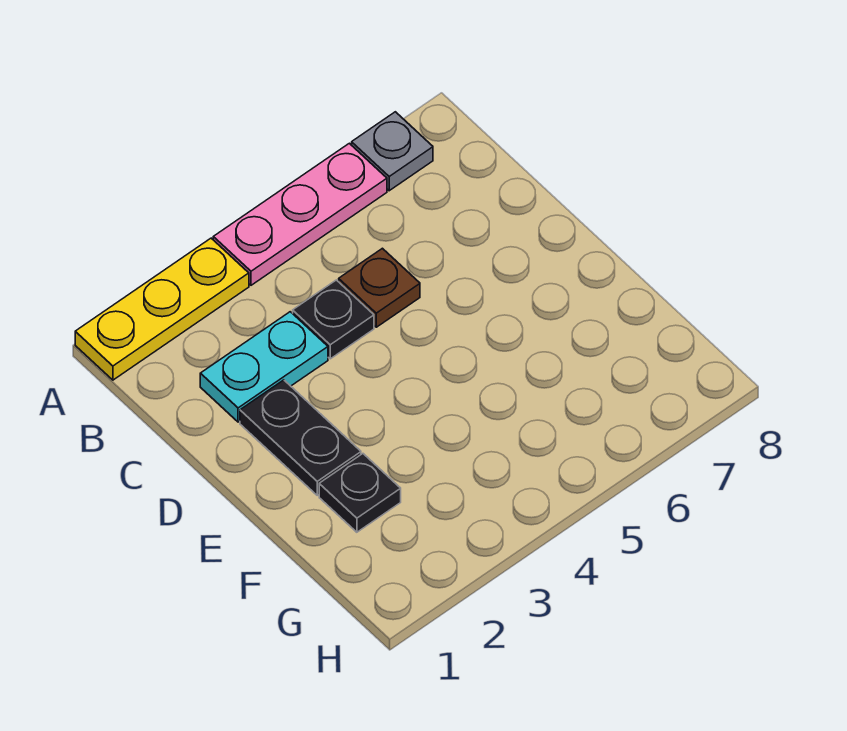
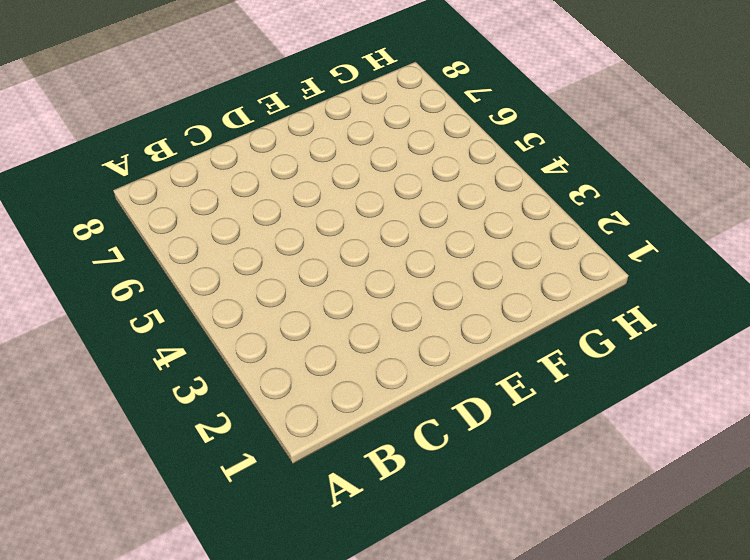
none -> yellow plate A1:A3 level 1
none -> pink plate A4:A6 level 1

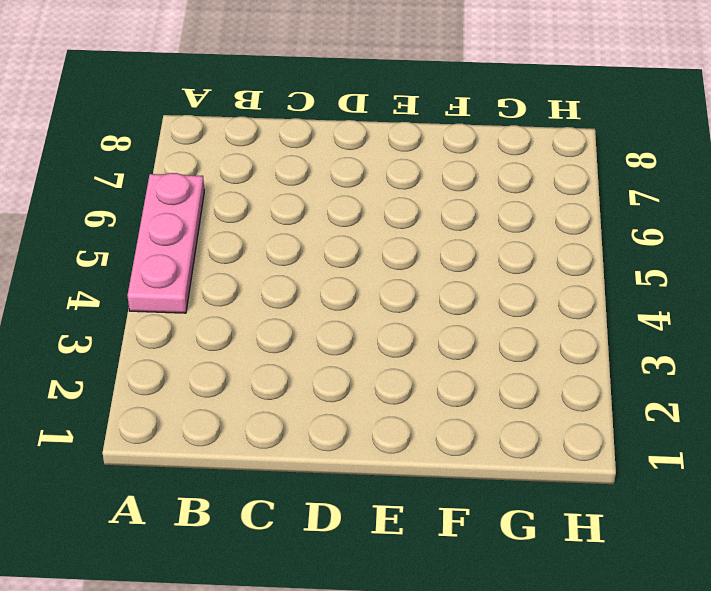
none -> yellow plate A1:A3 level 1
none -> grey plate A7 level 1

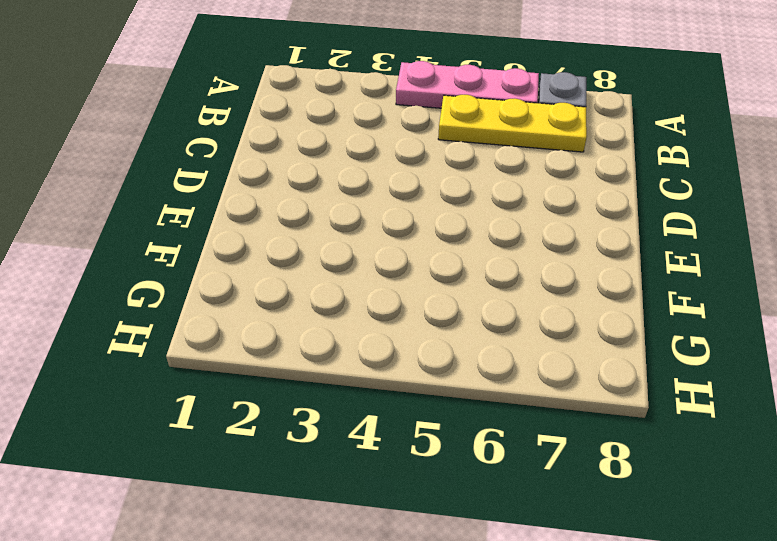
yellow plate B5:B7 level 1 -> yellow plate A1:A3 level 1
none -> cyan plate C2:C3 level 1
none -> black plate C4 level 1

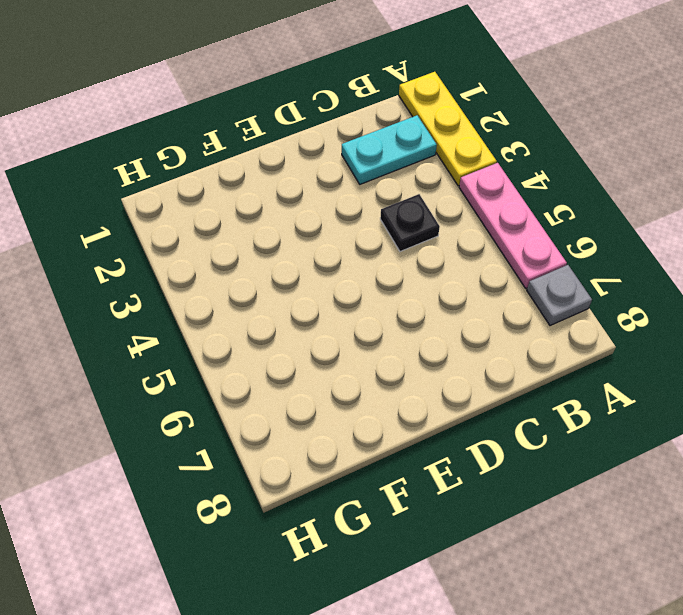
cyan plate B2:C2 level 1 -> cyan plate C2:C3 level 1
none -> brown plate C5 level 1
none -> black plate D2:E2 level 1

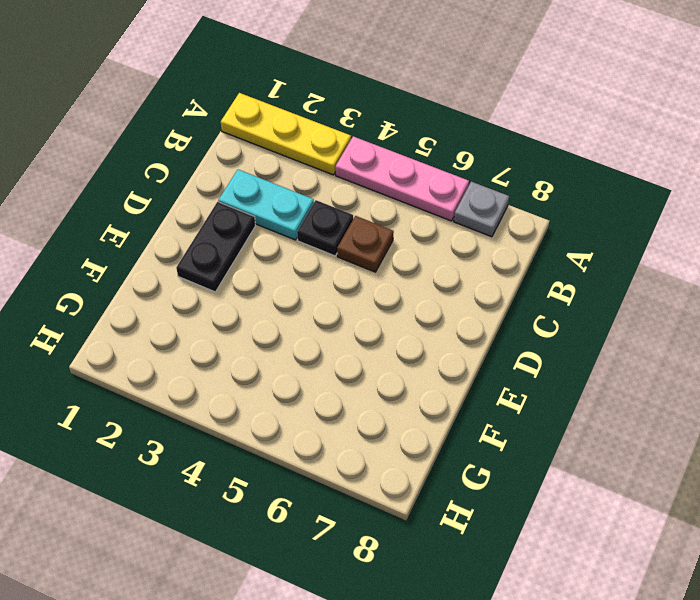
none -> black plate F2 level 1

